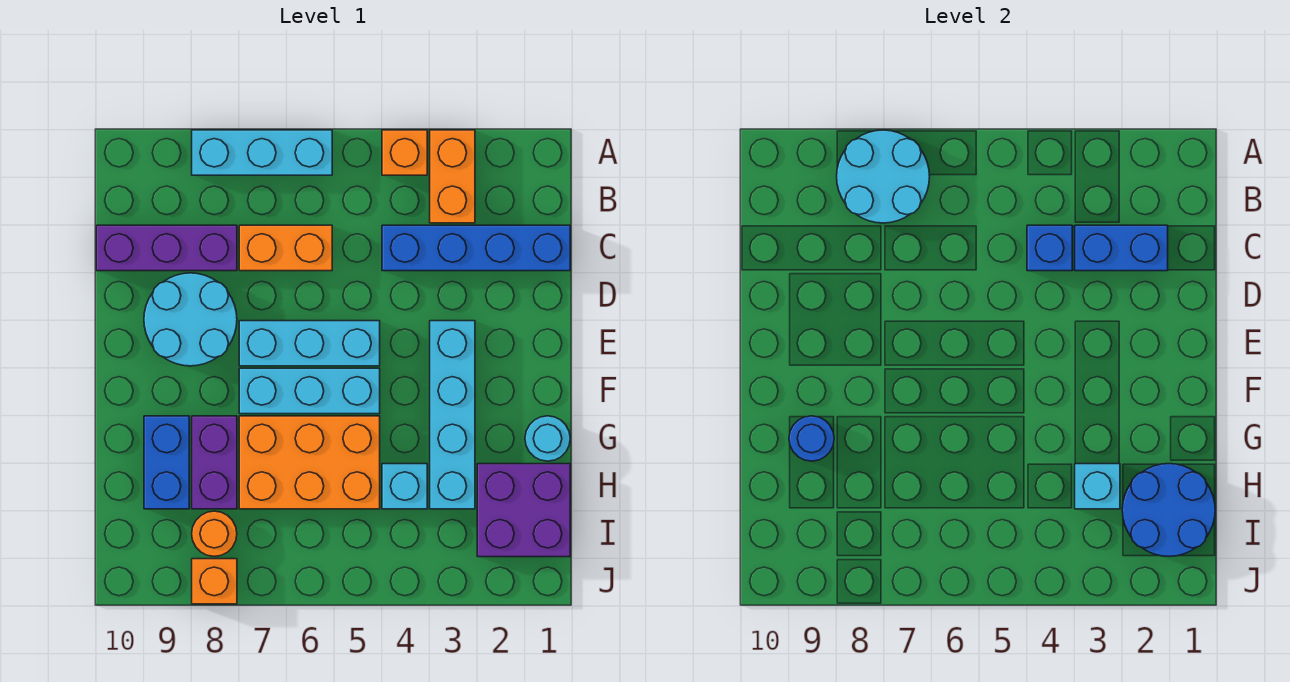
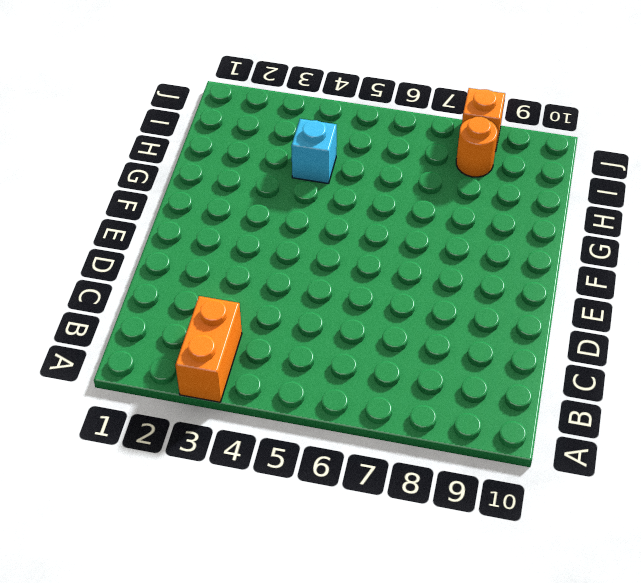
none -> orange brick A4 level 1
none -> cyan brick A6:A8 level 1
none -> blue brick C1:C4 level 1

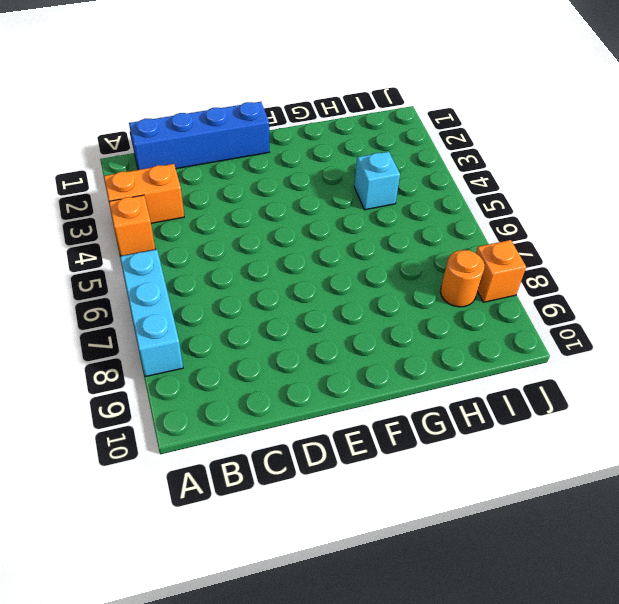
blue brick B1:E1 level 1 -> blue brick C1:C4 level 1
none -> orange brick C6:C7 level 1
none -> purple brick C8:C10 level 1
none -> cyan round brick D8:E9 level 1

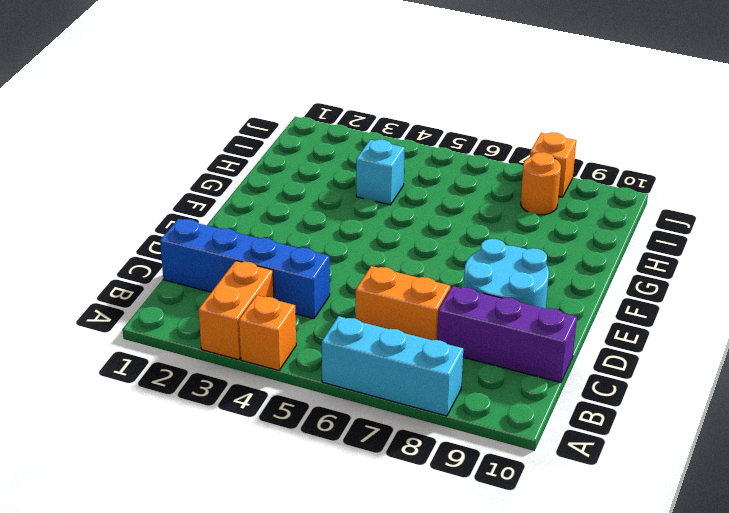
none -> cyan brick E3:H3 level 1
none -> cyan brick E5:E7 level 1
none -> cyan brick F5:F7 level 1

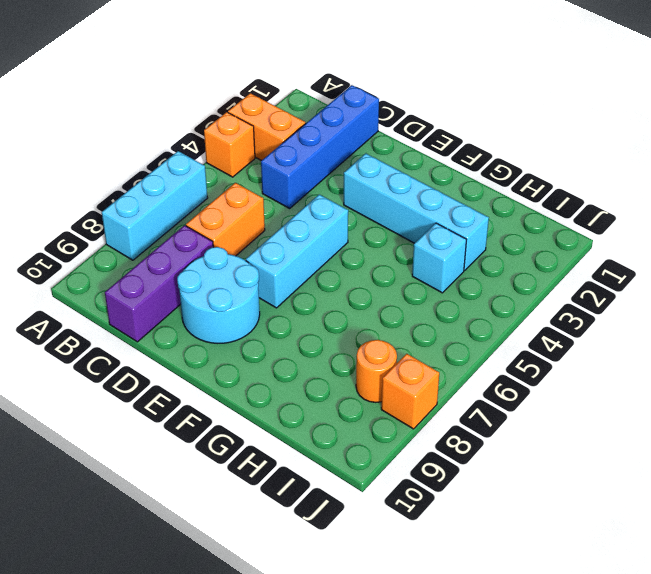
none -> cyan brick F5:F7 level 1
none -> cyan round brick G1 level 1
none -> orange brick G5:H7 level 1

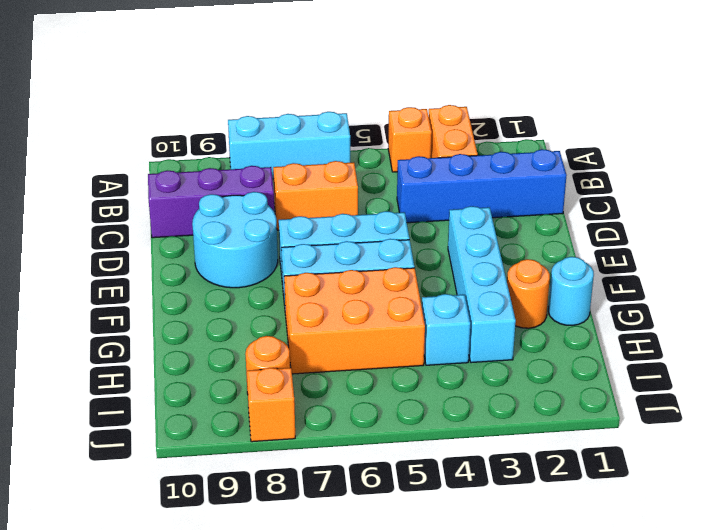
orange round brick G2 level 1 -> none
none -> purple brick G8:H8 level 1
none -> blue brick G9:H9 level 1
none -> purple brick H1:I2 level 1

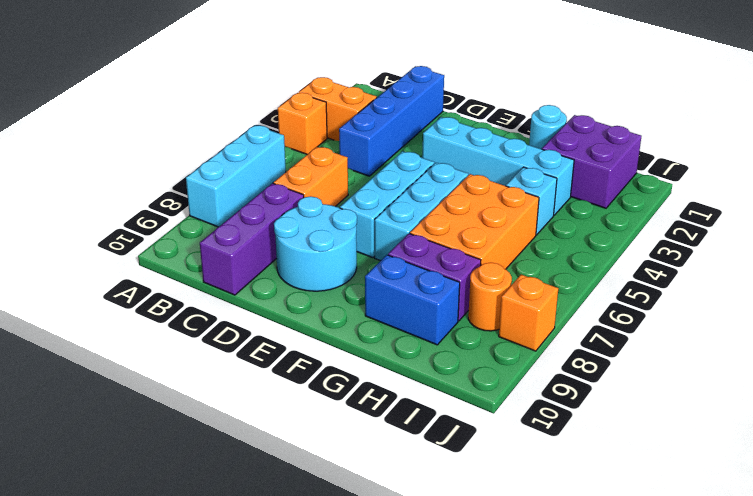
none -> cyan round brick A7:B8 level 2
none -> blue brick C2:C3 level 2
none -> blue brick C4 level 2

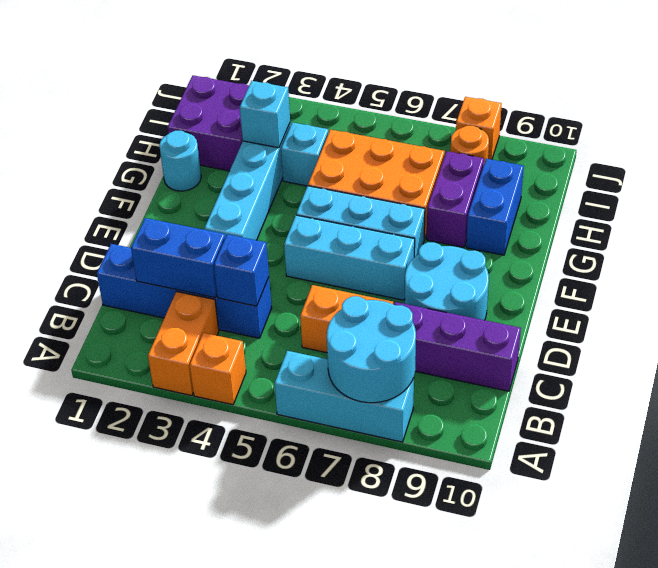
none -> blue round brick G9 level 2
none -> blue round brick H1:I2 level 2

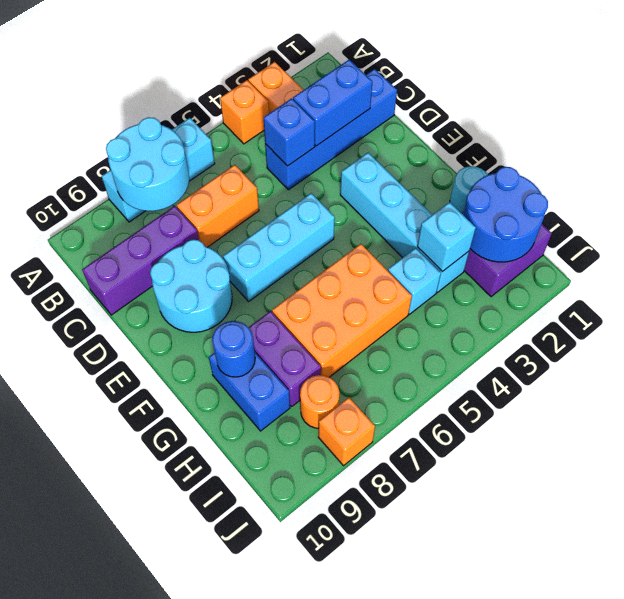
none -> cyan brick F5:F7 level 1

